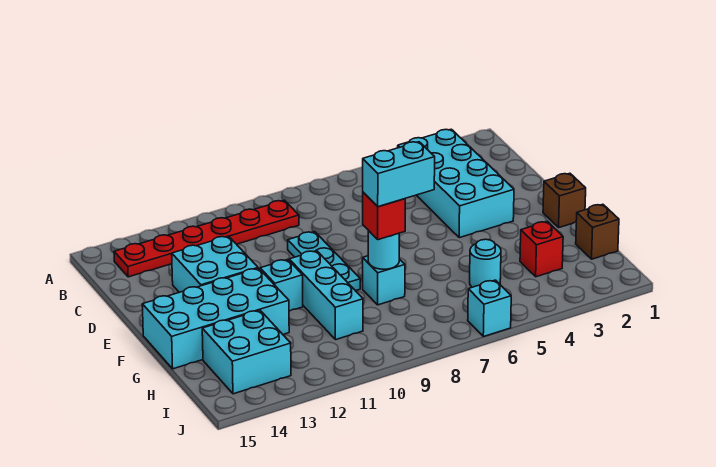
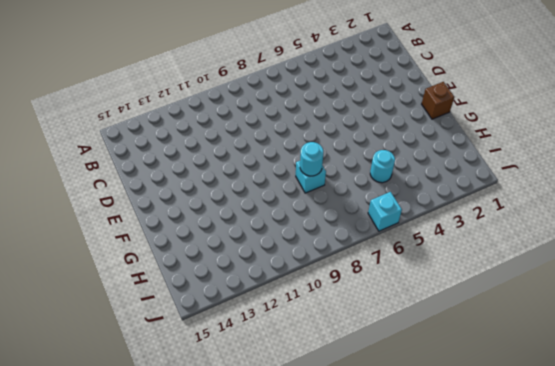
none -> cyan brick B3:E4 level 1
none -> red plate B9:B14 level 1
none -> cyan plate D9:F9 level 1

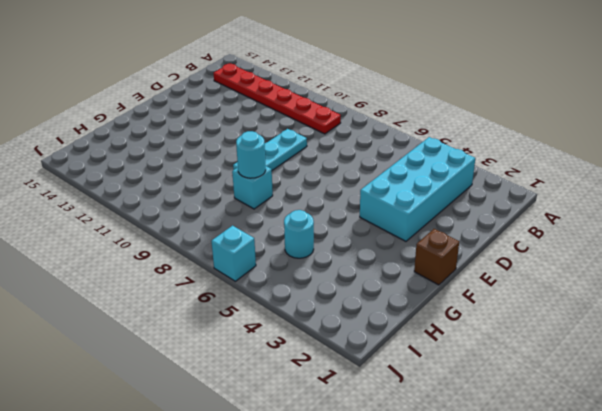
none -> cyan brick D12:E13 level 1
none -> cyan brick F10:H10 level 1
none -> cyan brick F11 level 1

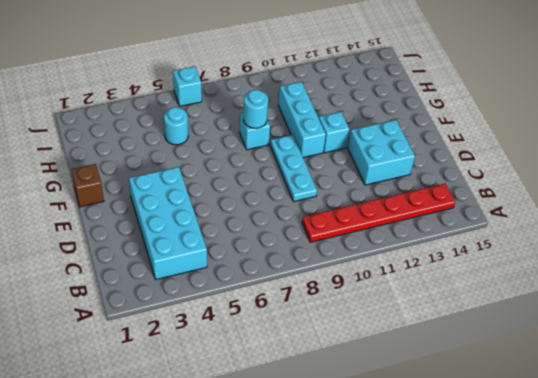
none -> cyan brick F12:G15 level 1
none -> brown brick H1 level 1
none -> red brick H3 level 1

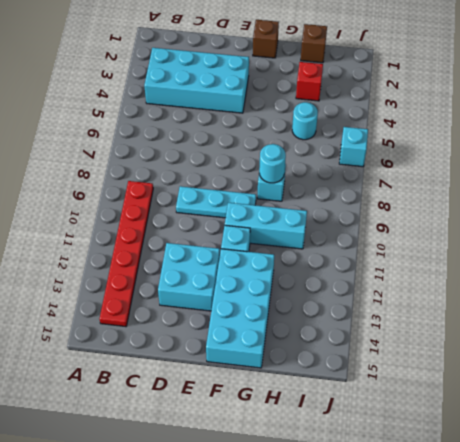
none -> cyan brick H13:I14 level 1
none -> red brick G8 level 3
none -> cyan brick G7:G8 level 4

